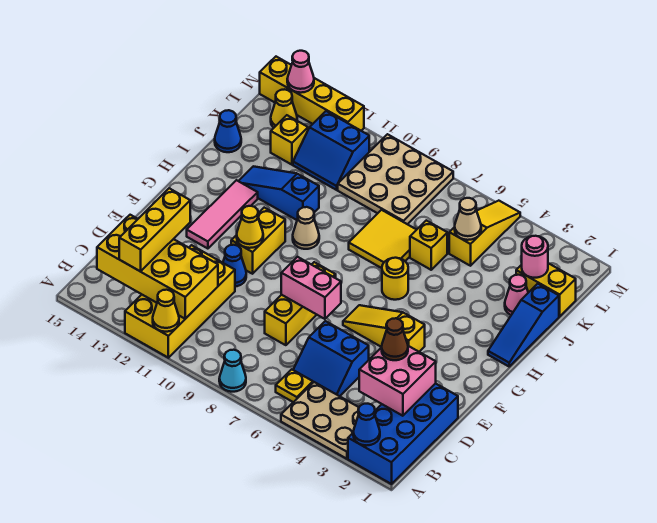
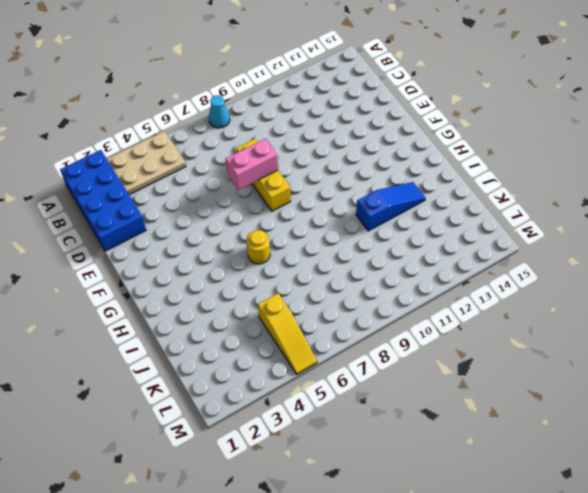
none -> yellow brick A11:D12 level 1
none -> yellow plate B6 level 1
none -> blue slope C5:D6 level 1 top D
none -> blue cone E11 level 1

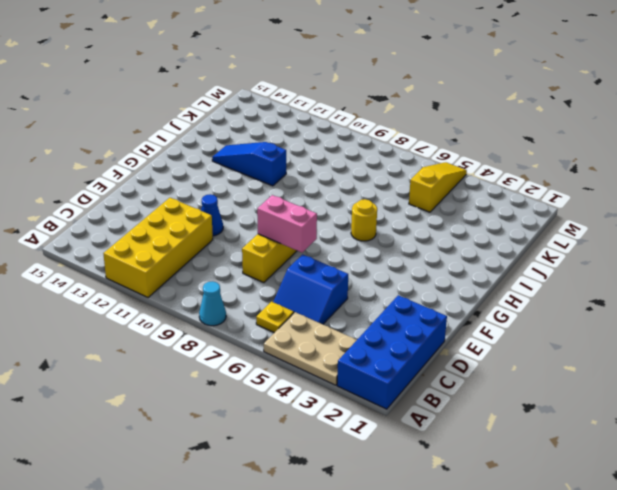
none -> yellow slope F4:F6 level 1 top 4
none -> yellow brick F11:G11 level 1
none -> pink tile F13:H13 level 1
none -> blue slope H1:J1 level 1 top J

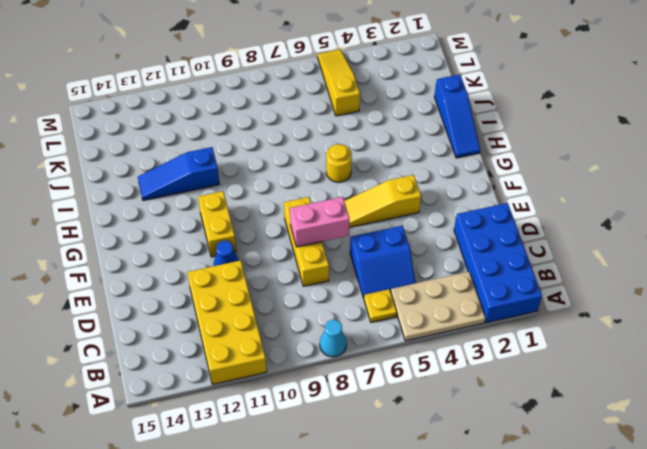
none -> pink tile F13:H13 level 1
none -> tan cone H10 level 1
none -> yellow tile I7:J8 level 1
none -> pink cone J2 level 1

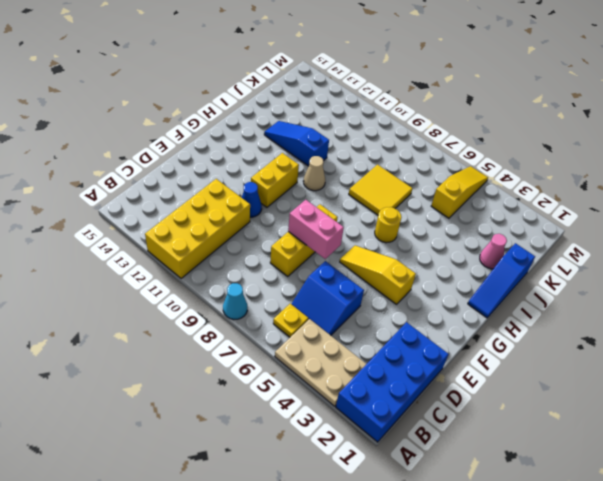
none -> pink tile F13:H13 level 1
none -> yellow brick J6 level 1
none -> blue cone J15 level 1
none -> yellow brick K1:K2 level 1

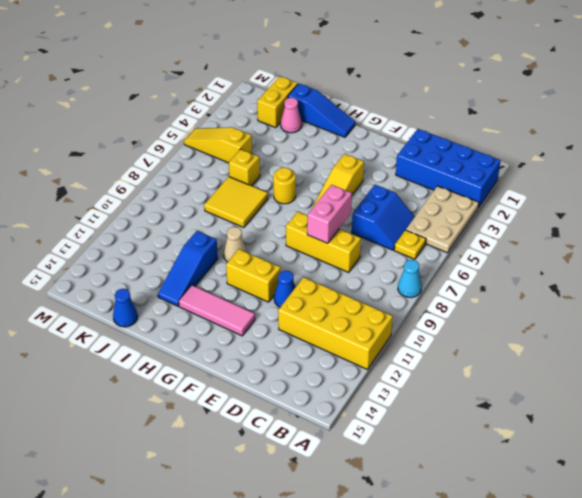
none -> tan plate K8:M10 level 1
none -> blue slope K11:L12 level 1 top L
none -> yellow brick K13 level 1
none -> yellow cone L14 level 1

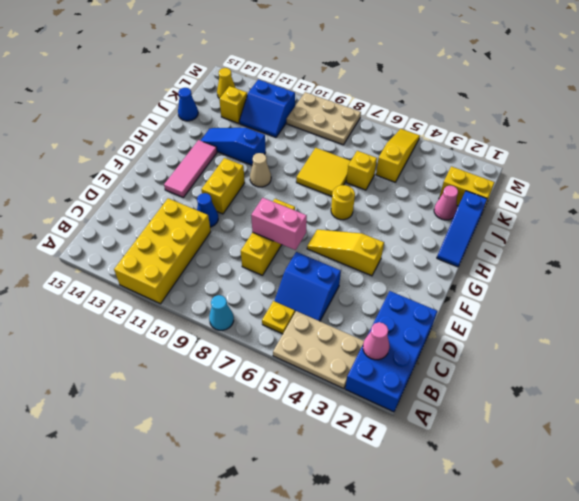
pink cone B2 level 2 -> pink cone M14 level 2
tan plate L8:M10 level 1 -> tan plate K8:M10 level 1
none -> yellow brick M12:M15 level 1
none -> blue cone A2 level 2
none -> yellow cone A11 level 2
none -> yellow brick B11:C14 level 2

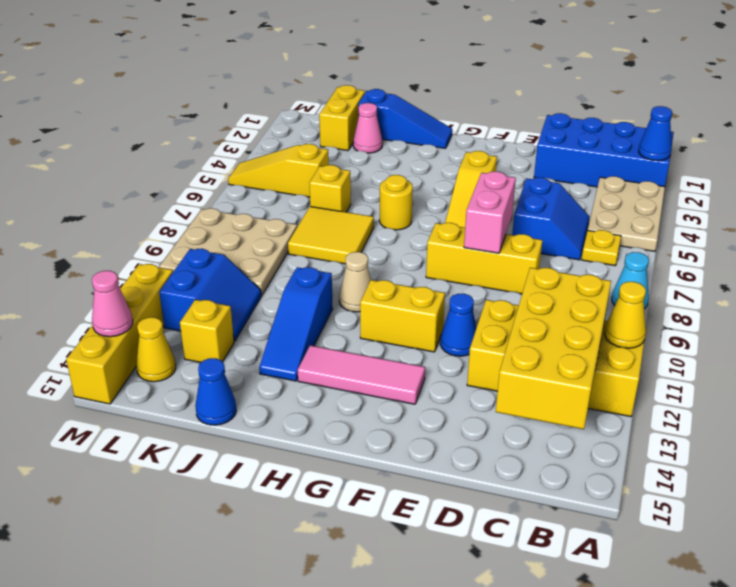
none -> pink brick C2:D3 level 2
none -> yellow cone F11 level 2
none -> pink round brick K2 level 2
none -> tan cone K5 level 2

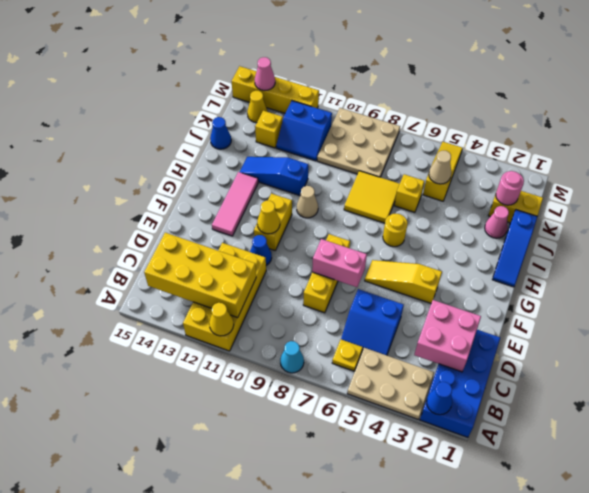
none -> yellow brick B13:D13 level 3
none -> brown cone D3 level 3

